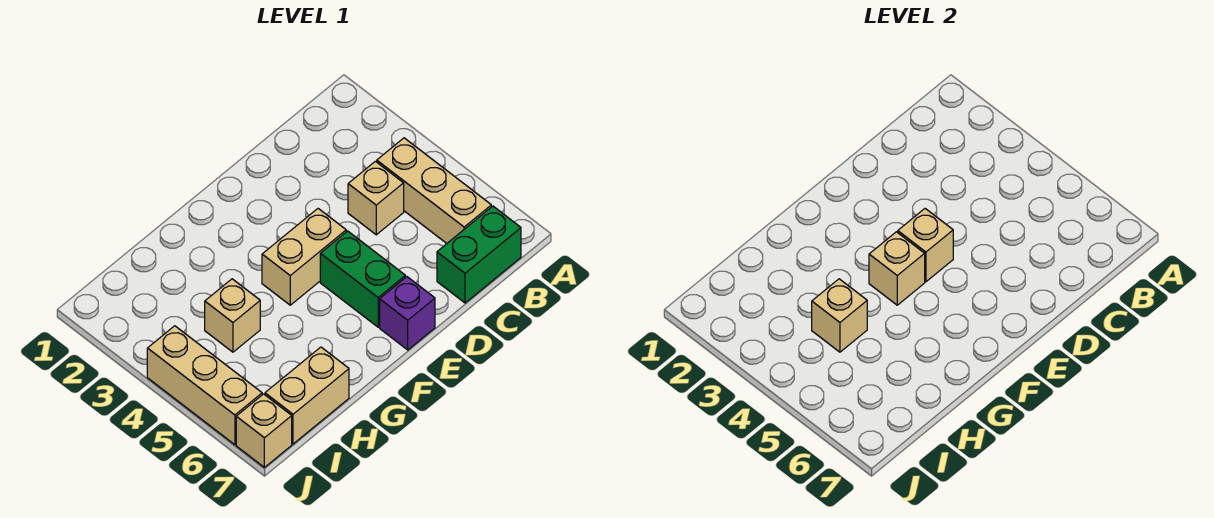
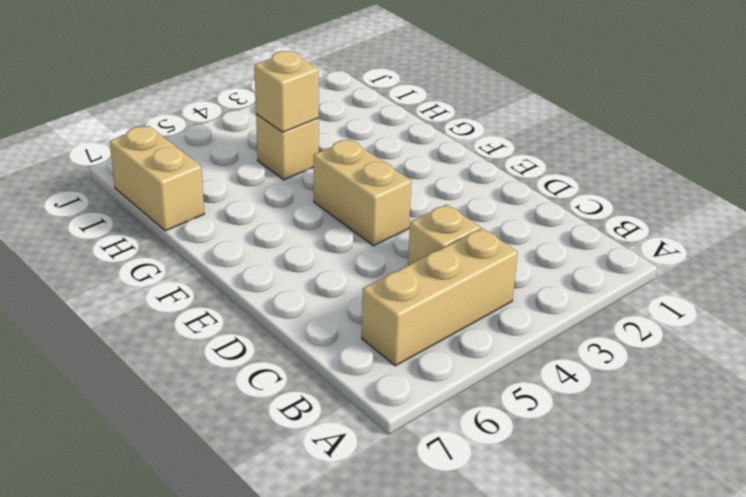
none -> green brick B7:C7 level 1
none -> green brick E5:E6 level 1
none -> purple brick E7 level 1

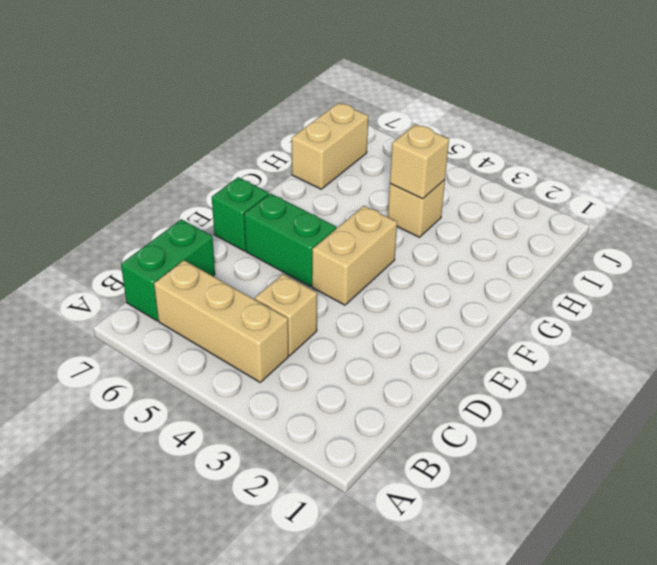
green brick E7 level 1 -> purple brick E7 level 1
none -> tan brick J4:J6 level 1
none -> tan brick J7 level 1
none -> tan brick E4 level 2

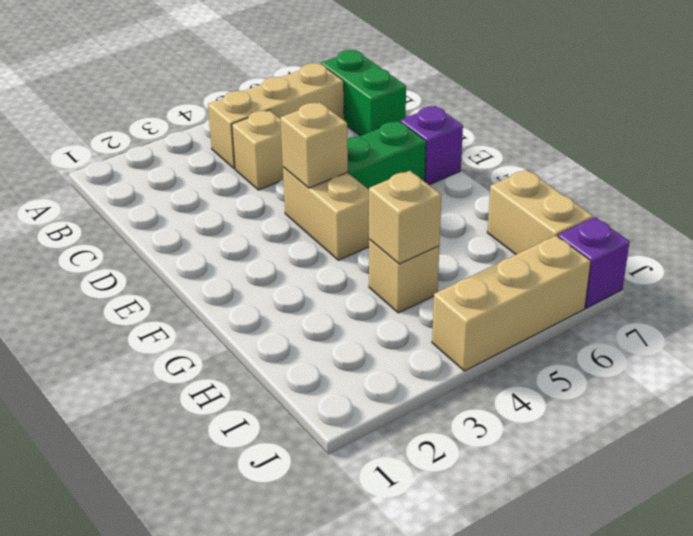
purple brick J7 level 1 -> tan brick J7 level 1
none -> tan brick F4 level 2

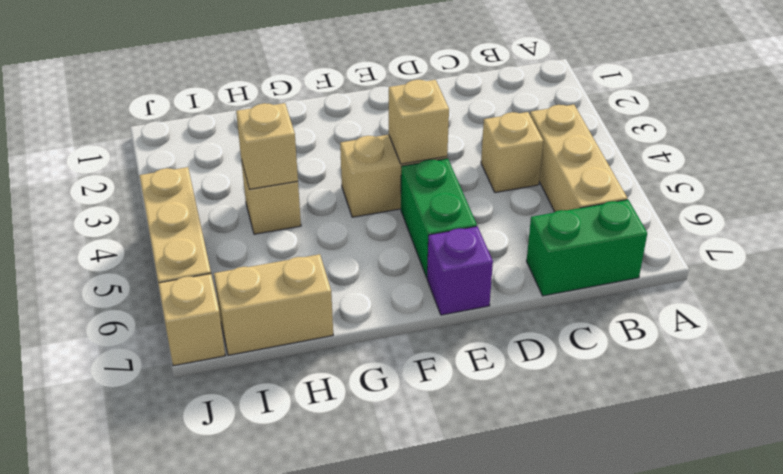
none -> tan brick F4 level 2

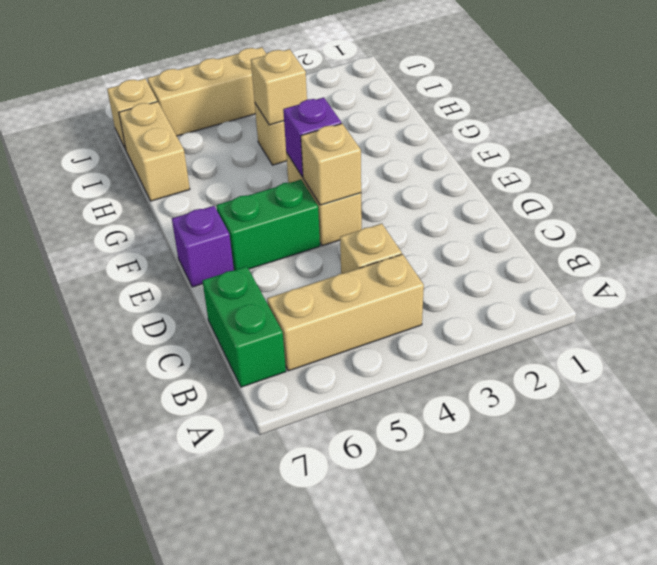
purple brick F4 level 2 -> tan brick F4 level 2

